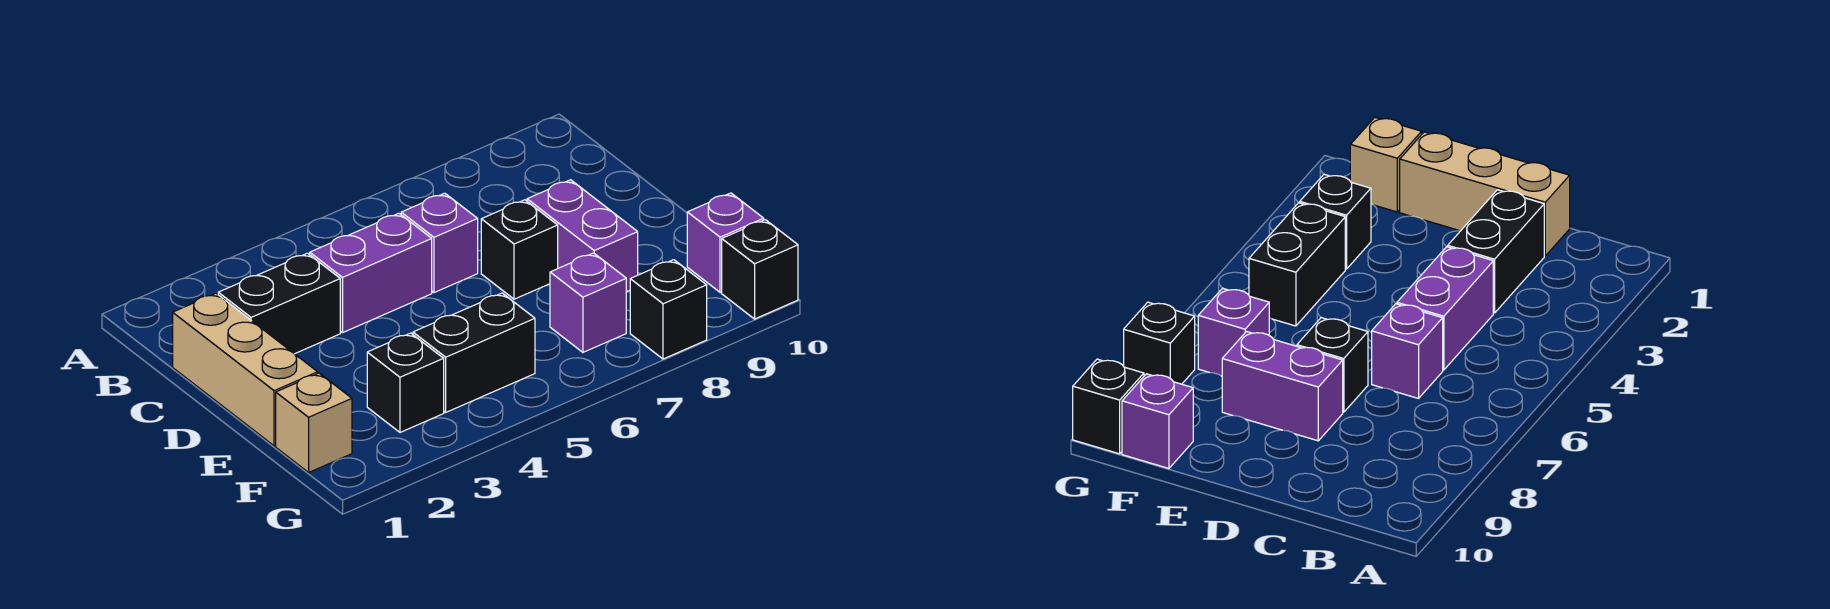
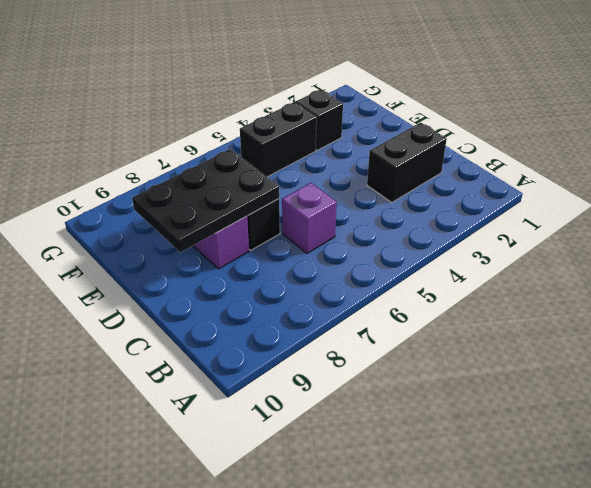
black plate D7:E9 level 2 -> none
none -> tan brick C1:E1 level 1
none -> purple brick C4:C5 level 1
none -> tan brick F1 level 1

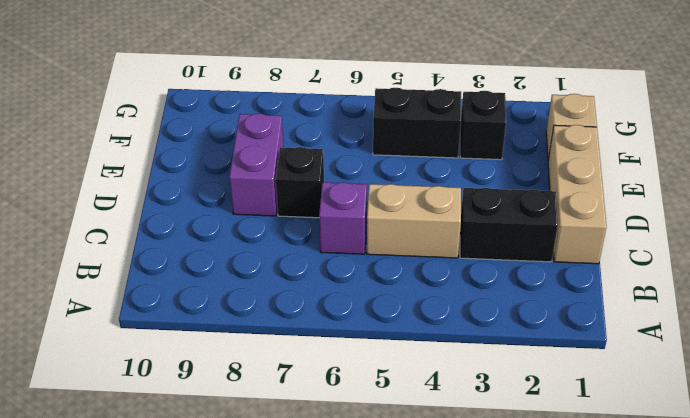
tan brick C4:C5 level 1 -> purple brick C4:C5 level 1
none -> purple brick F7 level 1
none -> purple brick F10 level 1
none -> black brick G8 level 1

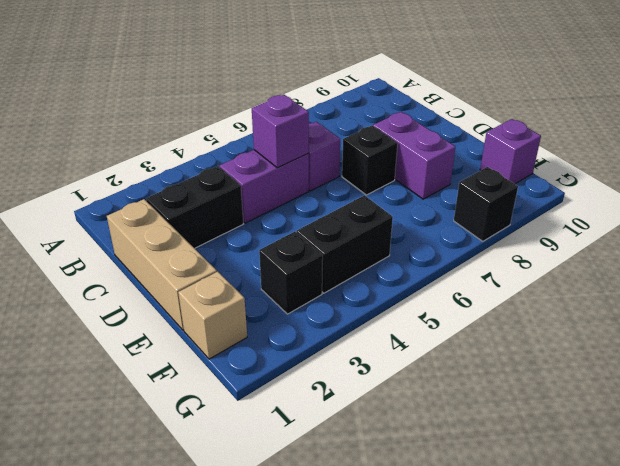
purple brick C5 level 2 -> purple brick F7 level 1
none -> black brick G10 level 1

